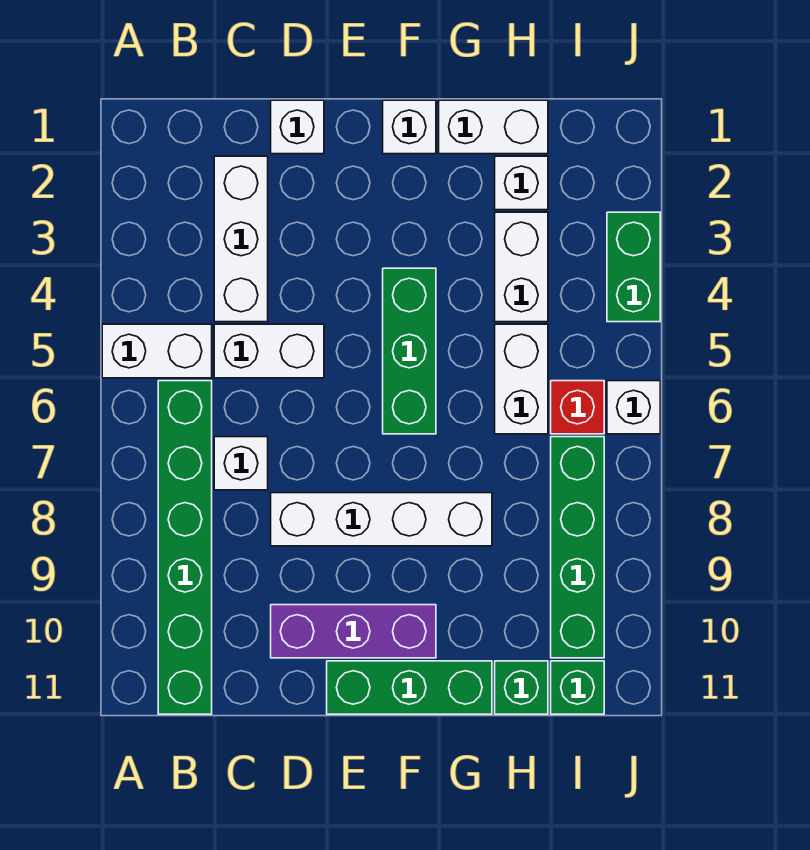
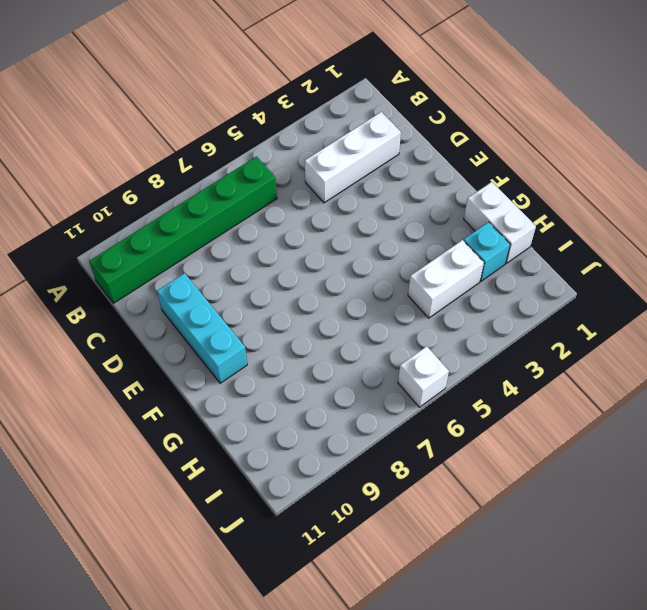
cyan brick D10:F10 level 1 -> purple brick D10:F10 level 1
cyan brick H2 level 1 -> white brick H2 level 1
none -> white brick A5:B5 level 1
none -> white brick C5:D5 level 1
none -> white brick C7 level 1

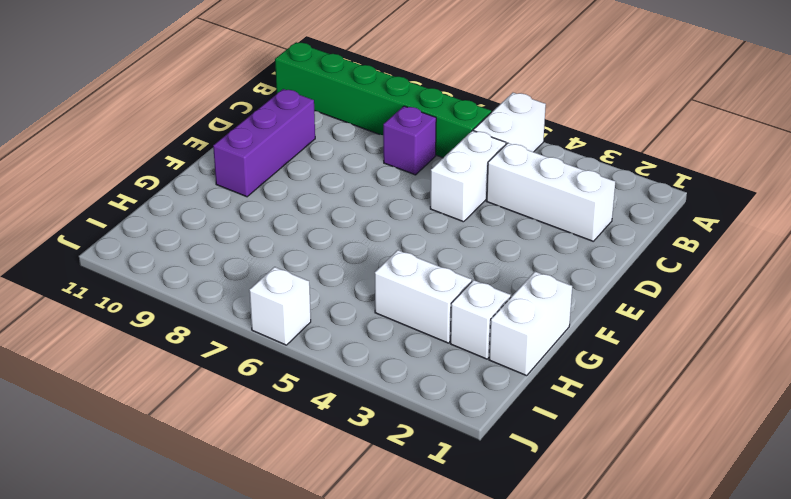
purple brick C7 level 1 -> white brick C7 level 1
none -> white brick D1 level 1
none -> white brick D8:G8 level 1
none -> green brick E11:G11 level 1

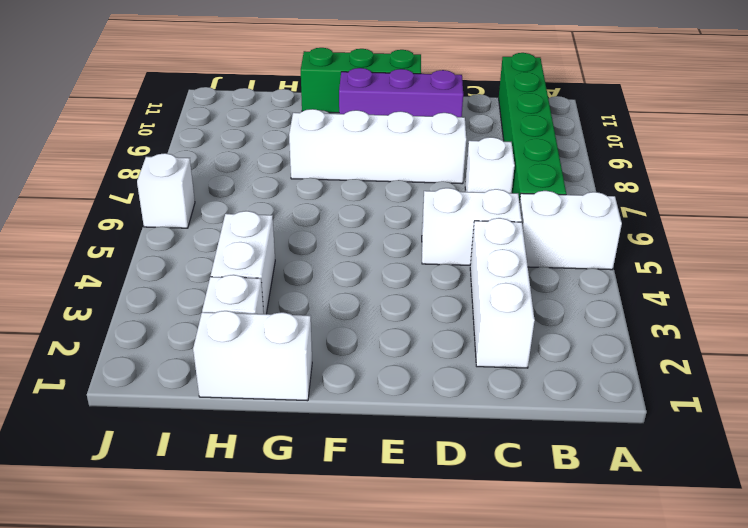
none -> white brick D1 level 1
none -> white brick F1 level 1
none -> green brick F4:F6 level 1

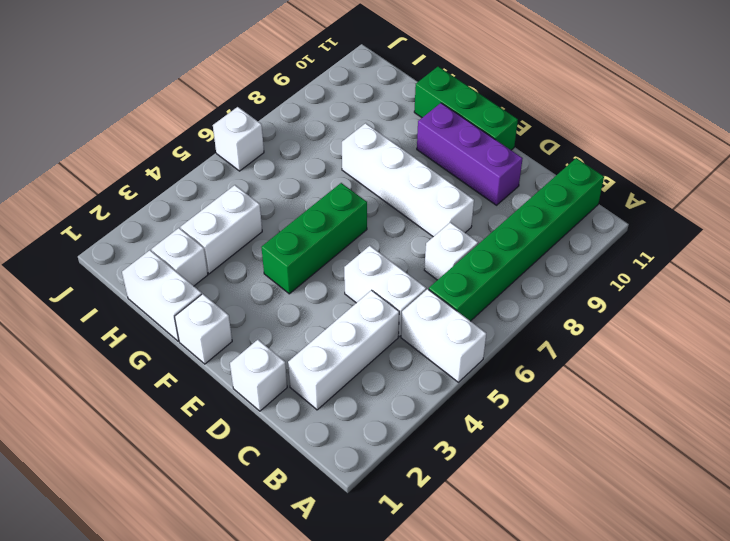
none -> white brick H5:H6 level 1
none -> green brick H11 level 1
none -> red brick I6 level 1

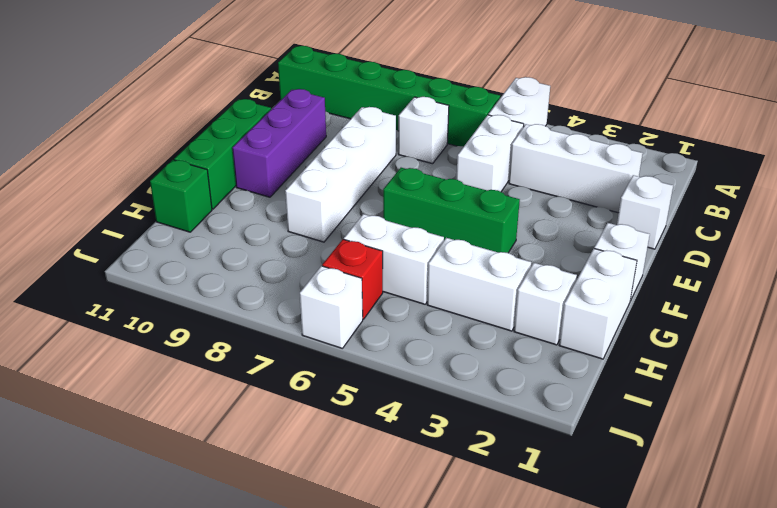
none -> green brick I7:I10 level 1
none -> green brick I11 level 1
none -> green brick J3:J4 level 1

